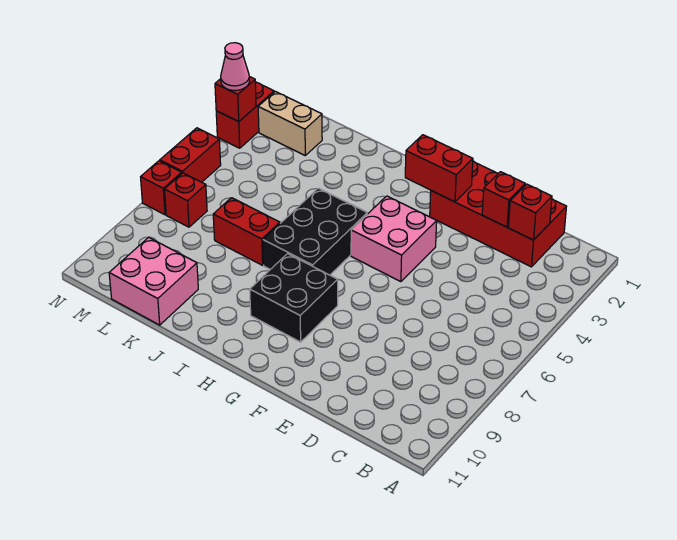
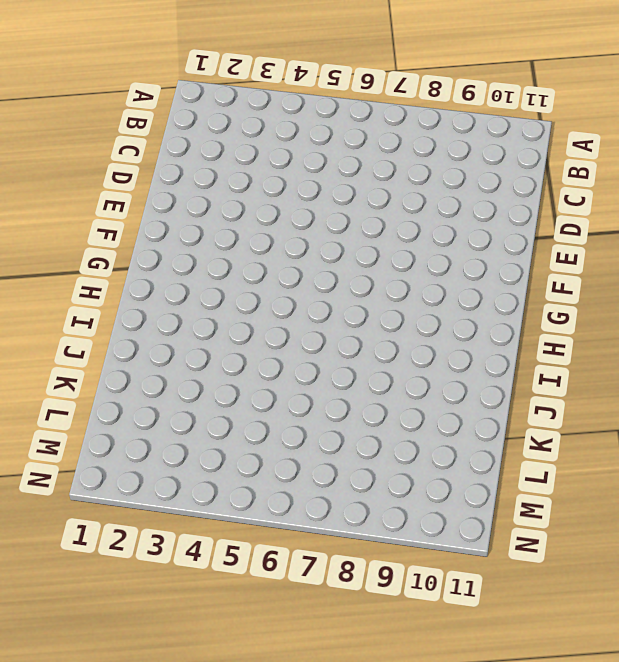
none -> red brick C1:F2 level 1
none -> pink brick F4:G5 level 1
none -> black brick G8:H9 level 1

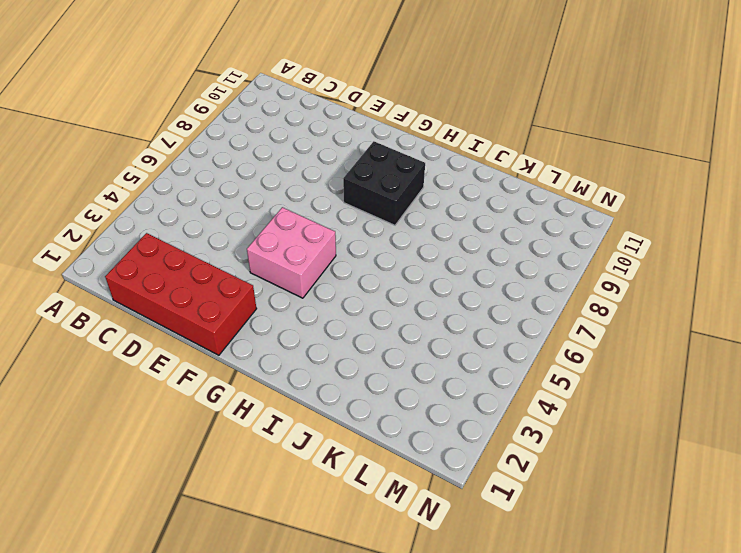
none -> black brick H5:I7 level 1
none -> red brick J7:K7 level 1
none -> pink brick K10:L11 level 1

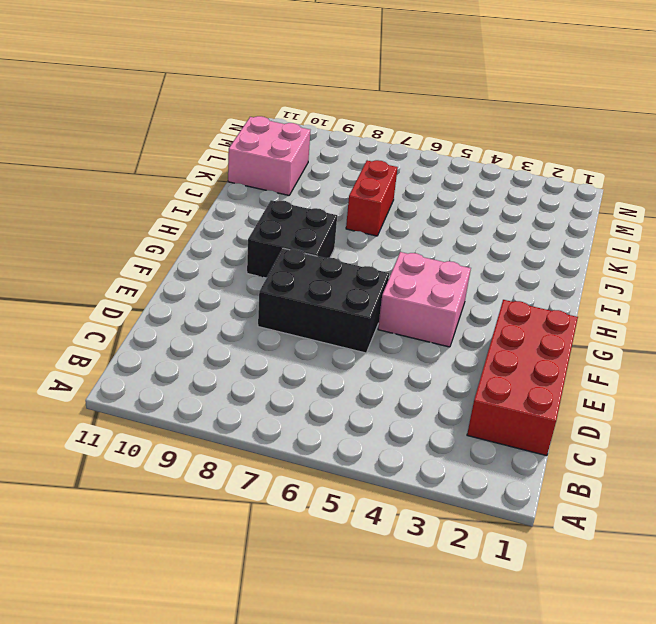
black brick E6:F8 level 1 -> black brick H5:I7 level 1
none -> tan brick L2:M2 level 1
none -> red brick M7 level 1
none -> red brick N2:N3 level 1

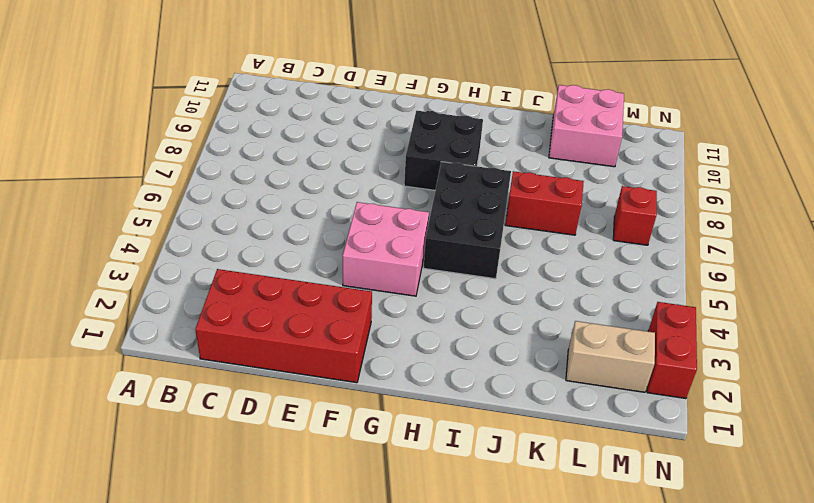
none -> red brick N5:N6 level 1
none -> red brick N7 level 1
none -> red brick C2 level 2

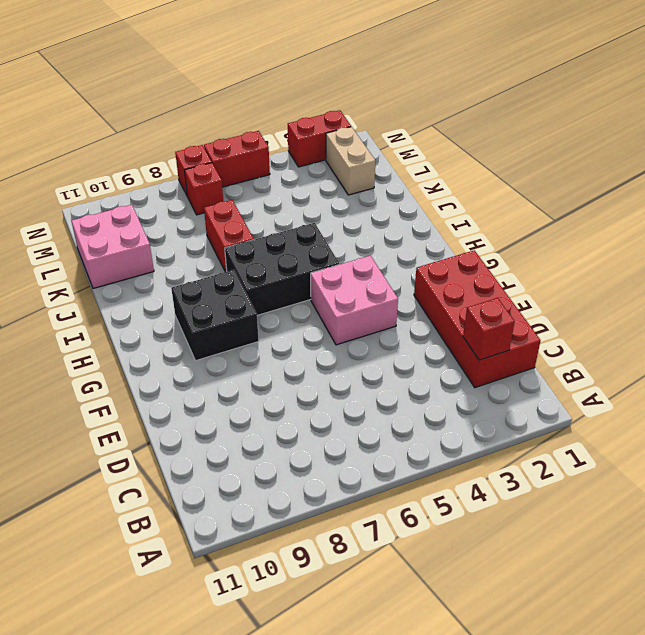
none -> red brick D2 level 2
none -> red brick F2:G2 level 2
none -> red brick N3 level 2

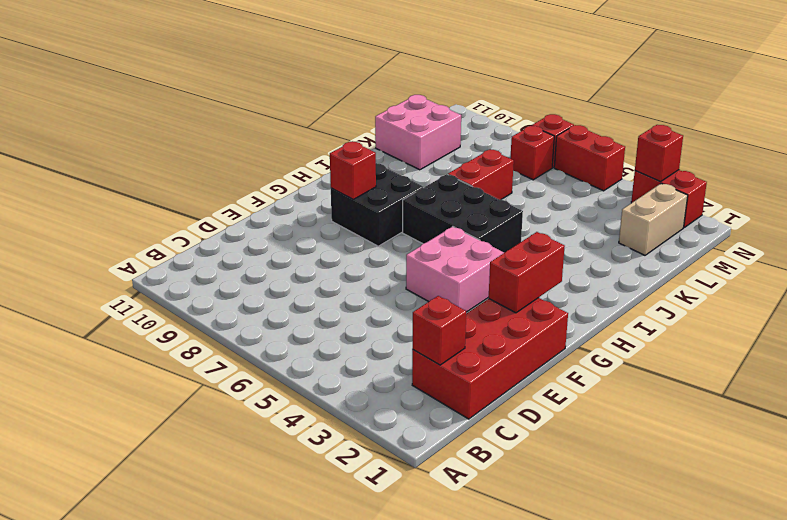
red brick G9 level 2 -> red brick D2 level 2
none -> pink cone N3 level 3

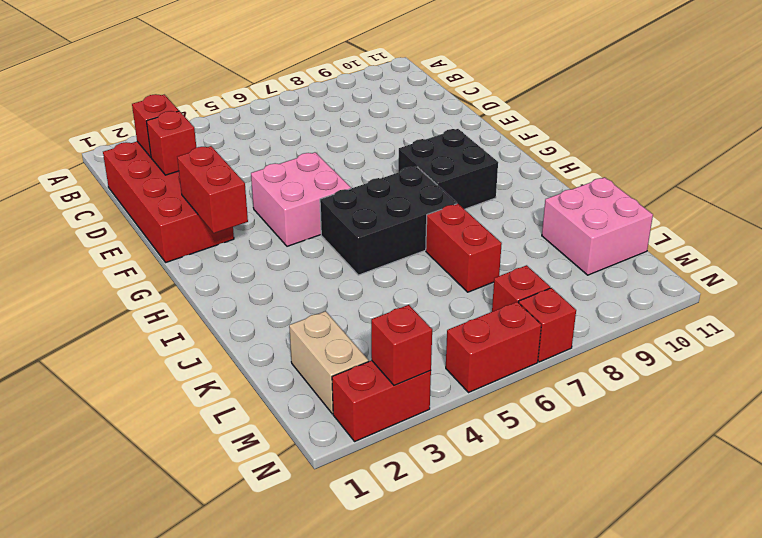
none -> pink cone N3 level 3

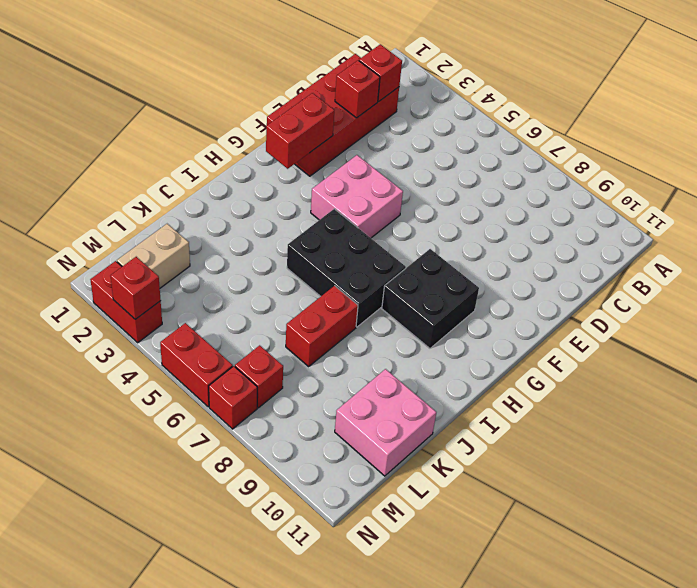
none -> pink cone N3 level 3

